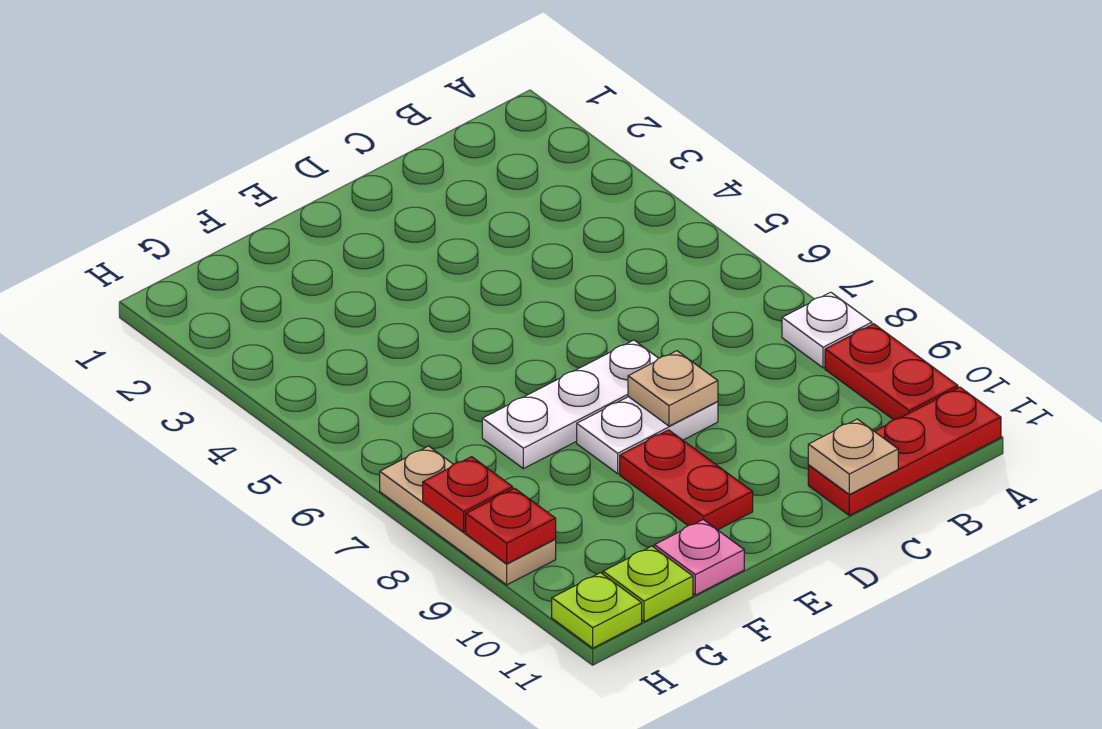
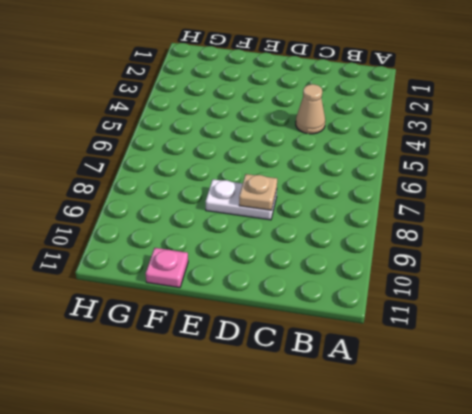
tan cone C4 level 1 -> none
none -> white plate A8 level 1
none -> red plate A9:A10 level 1
none -> red plate A11:C11 level 1

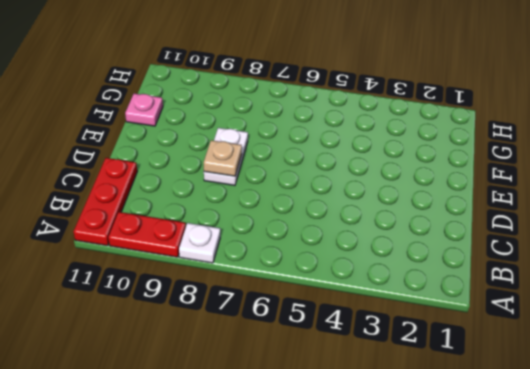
none -> white plate D7:F7 level 1
none -> red plate E9:E10 level 1
none -> lime plate G11 level 1

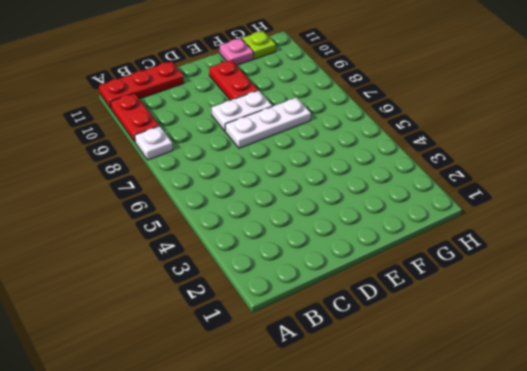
none -> tan plate H7:H9 level 1
none -> lime plate H11 level 1
none -> tan plate C11 level 2

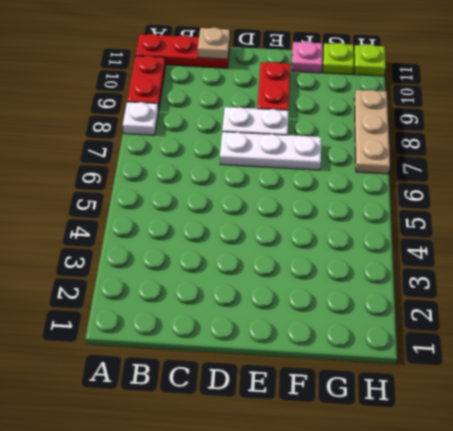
none -> tan plate D8 level 2
none -> red plate H8 level 2
none -> red plate H9 level 2

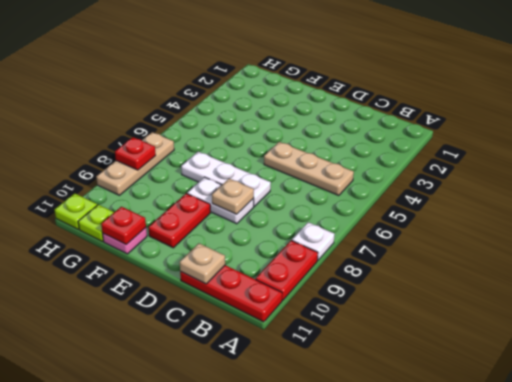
tan plate B5:D5 level 1 -> none
red plate F11 level 2 -> red plate H9 level 2

